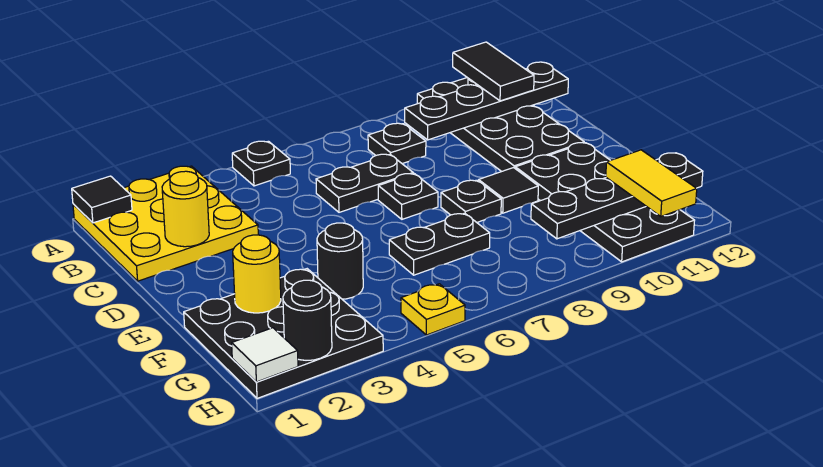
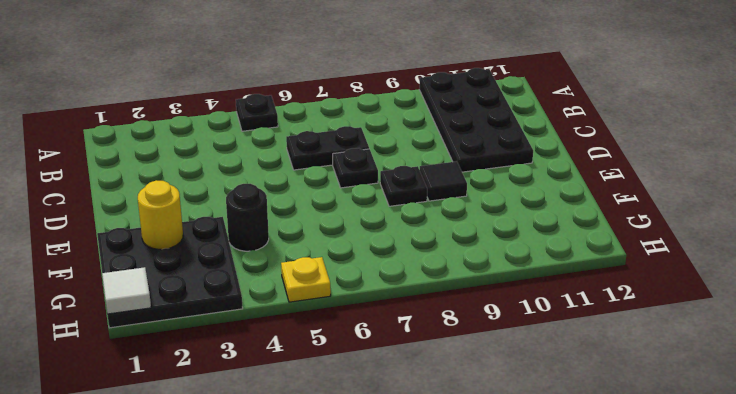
none -> yellow plate A1:C3 level 1
none -> black plate B8 level 1
none -> black plate E10:H11 level 1

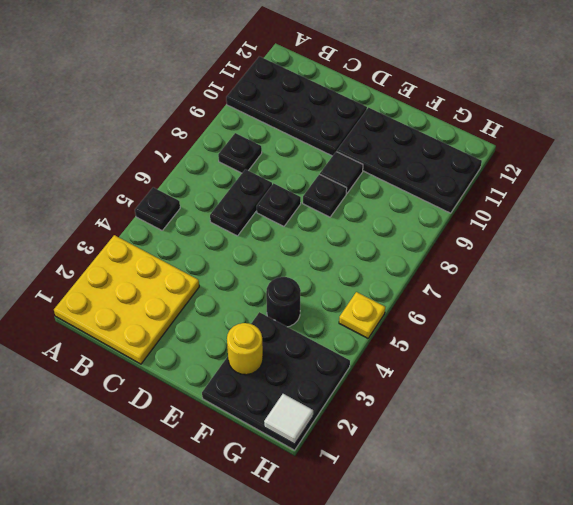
none -> black plate F6:F7 level 1
none -> black tile A1 level 2
none -> black plate B9:B12 level 2

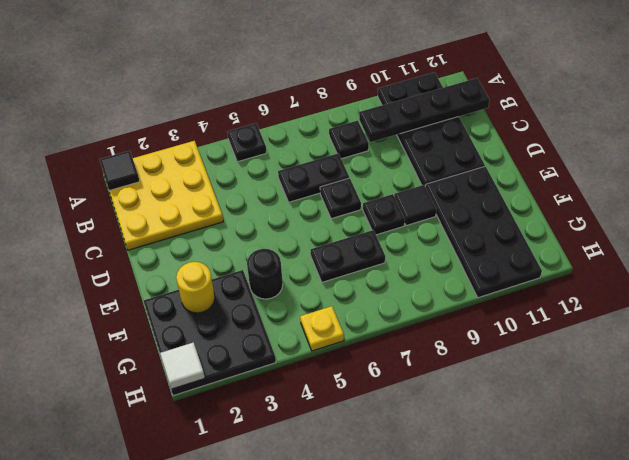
none -> yellow round brick C2 level 2
none -> black plate G9:G12 level 2
none -> black round brick H2 level 2

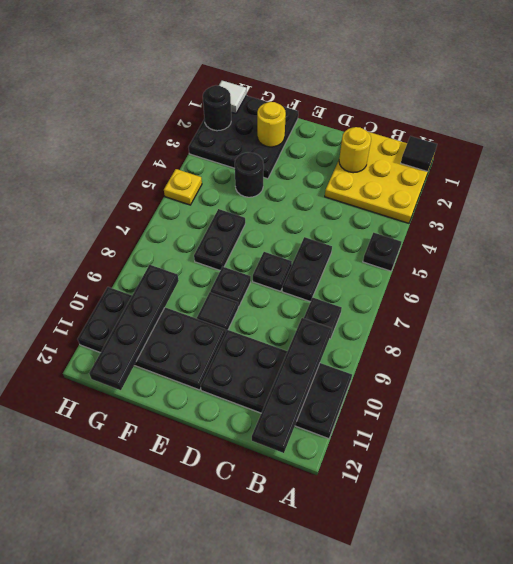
none -> black tile A11:B11 level 3
none -> yellow tile G11:H11 level 3

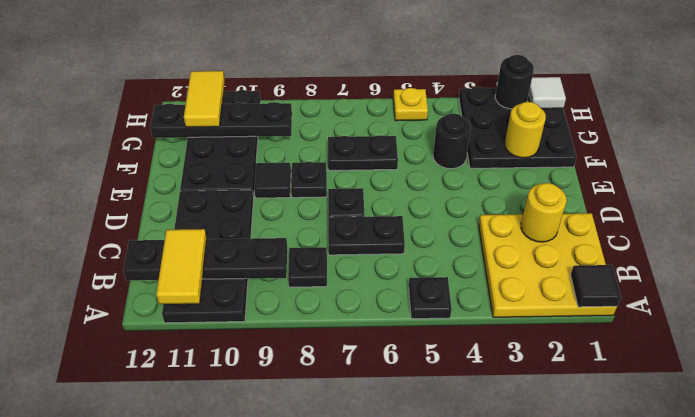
yellow tile A11:B11 level 3 -> black tile A11:B11 level 3

